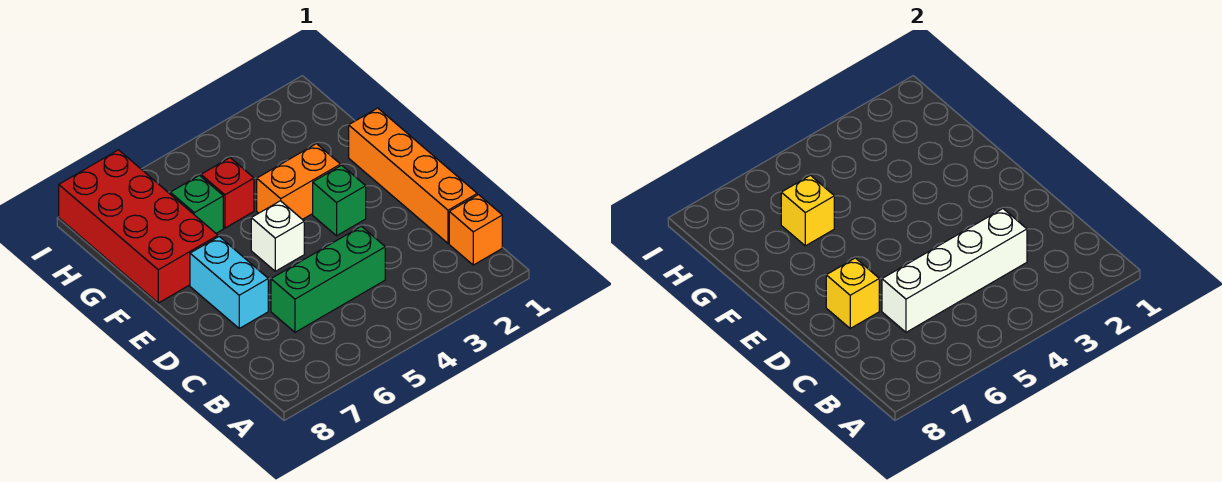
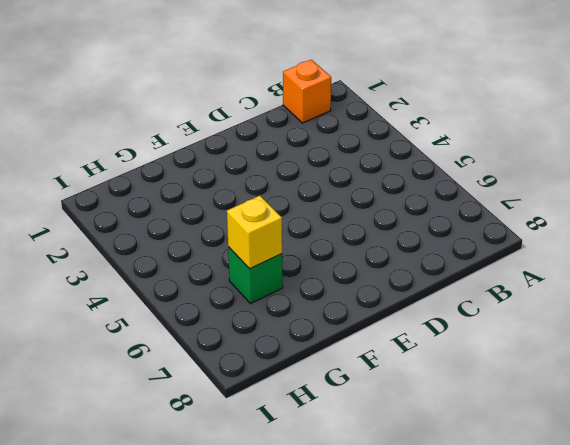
none -> orange brick C1:F1 level 1
none -> green brick C4:C6 level 1
none -> cyan brick D7:E7 level 1

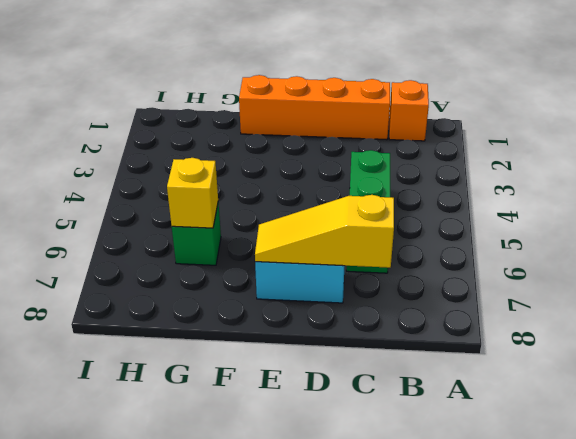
yellow slope C7:E7 level 2 top C -> yellow brick D7 level 2
none -> green brick E3 level 1
none -> white brick E5 level 1
none -> orange brick F3:F4 level 1

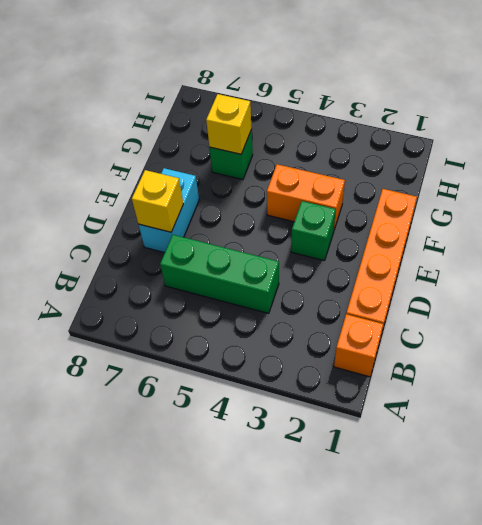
none -> white brick E5 level 1
none -> red brick F7:I8 level 1
none -> red brick G5 level 1

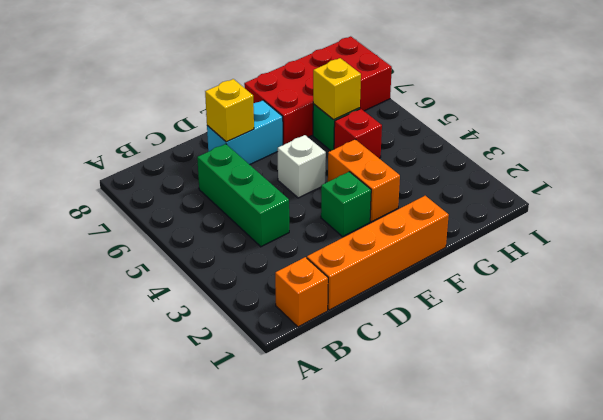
none -> white brick C3:C6 level 2

